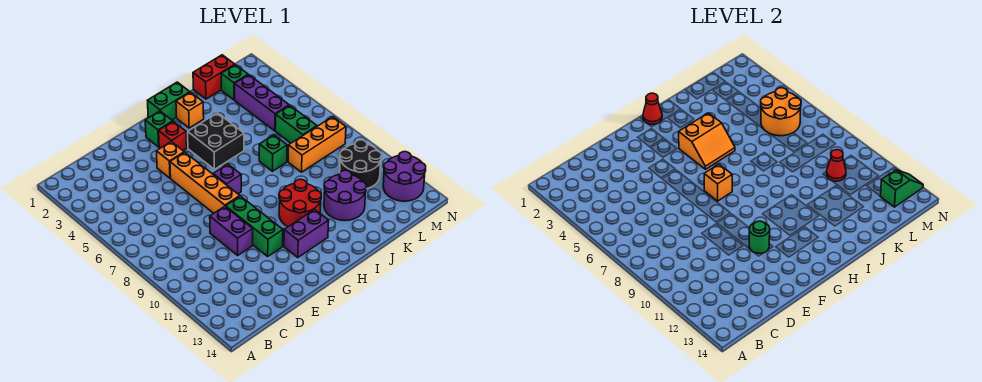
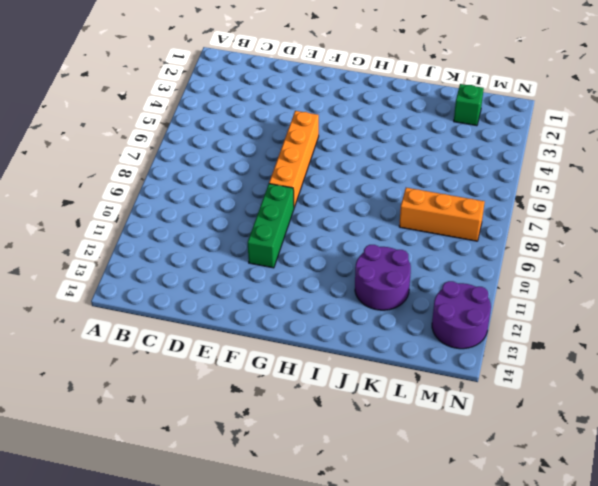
none -> purple brick E9:E10 level 1
none -> orange brick F4 level 1
none -> green brick G2 level 1

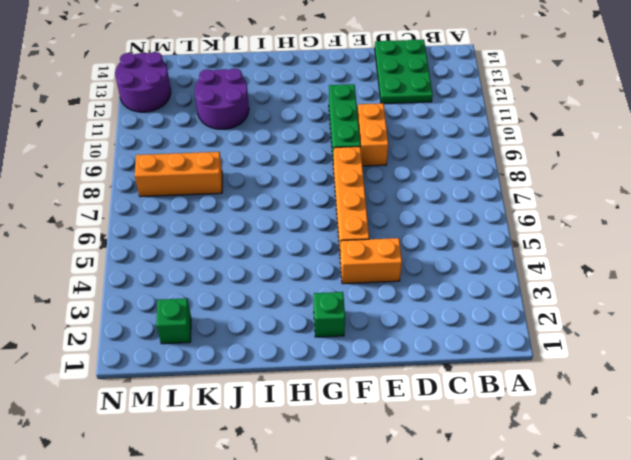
green plate C12:D14 level 1 -> none
orange brick E4:F4 level 1 -> orange brick F4 level 1
orange brick E9:E10 level 1 -> purple brick E9:E10 level 1
none -> red brick G3 level 1
none -> purple brick G7 level 1
none -> purple brick G12:H12 level 1

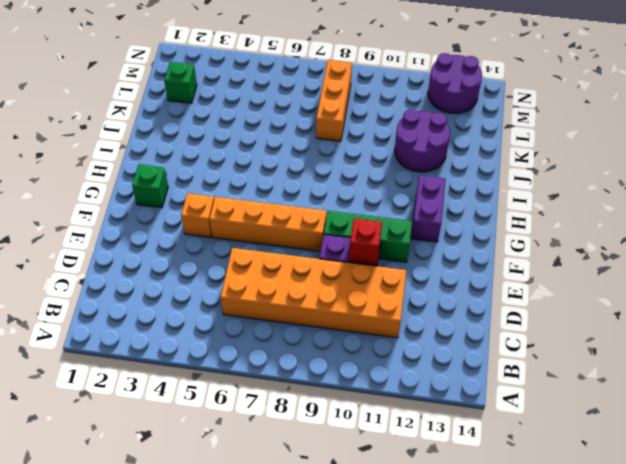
orange brick C6:D11 level 1 -> none
red brick E10 level 2 -> red brick G3 level 1
none -> purple brick G7 level 1
none -> green brick H1:I1 level 1
none -> black brick H4:I5 level 1

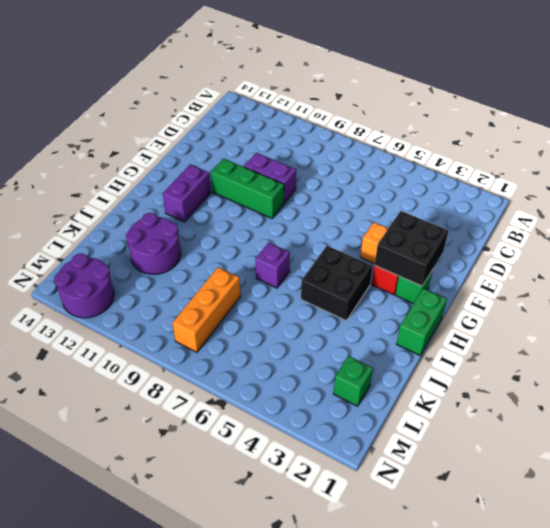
black brick F2:G3 level 2 -> none
purple brick I7 level 1 -> purple brick G7 level 1
none -> orange brick F5:F8 level 1
none -> red round brick H10:I11 level 1
none -> orange brick I2 level 1

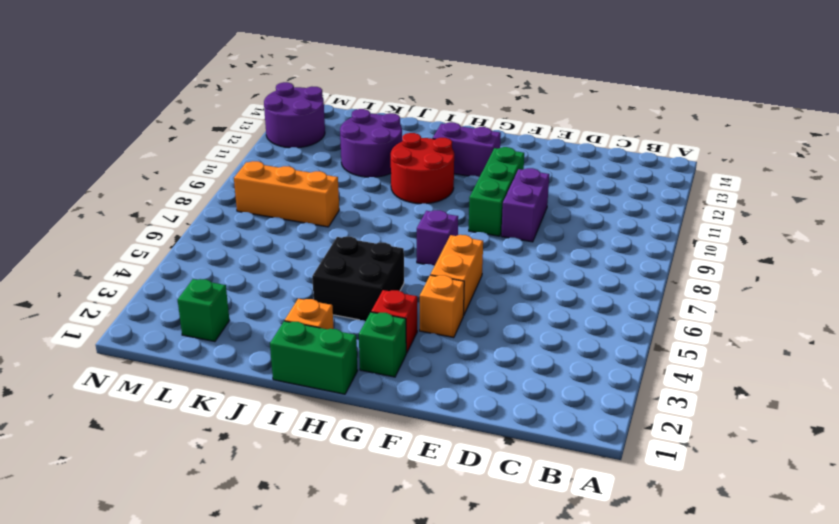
orange brick F5:F6 level 1 -> orange brick F5:F8 level 1
none -> green brick J7 level 1
none -> red brick K1:L1 level 1
none -> purple brick L3:L5 level 1

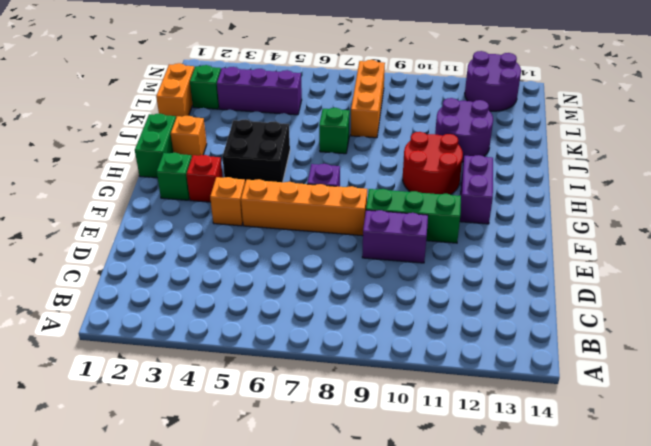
orange brick K1:L1 level 1 -> red brick K1:L1 level 1
none -> green brick L6:L7 level 1
none -> black round brick L10:M11 level 1
none -> green round brick F11 level 2

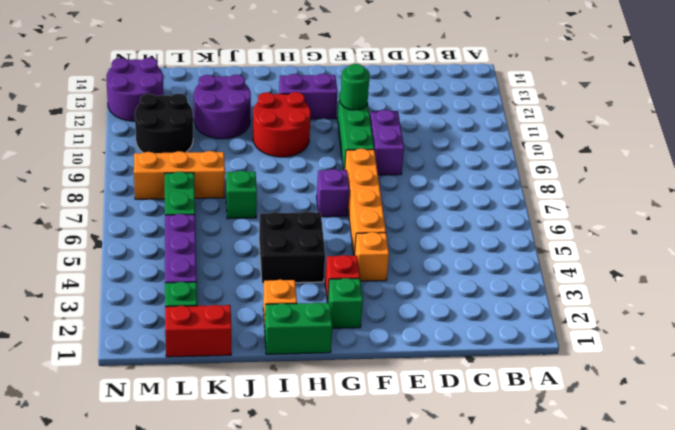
none -> orange brick G7 level 2
none -> red cone H1 level 2
none -> orange slope H4:I5 level 2 top 4

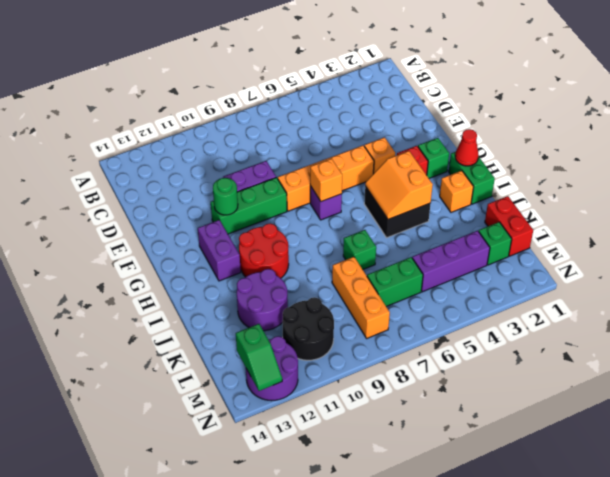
none -> orange round brick L5:M6 level 2
none -> red cone L10 level 2

